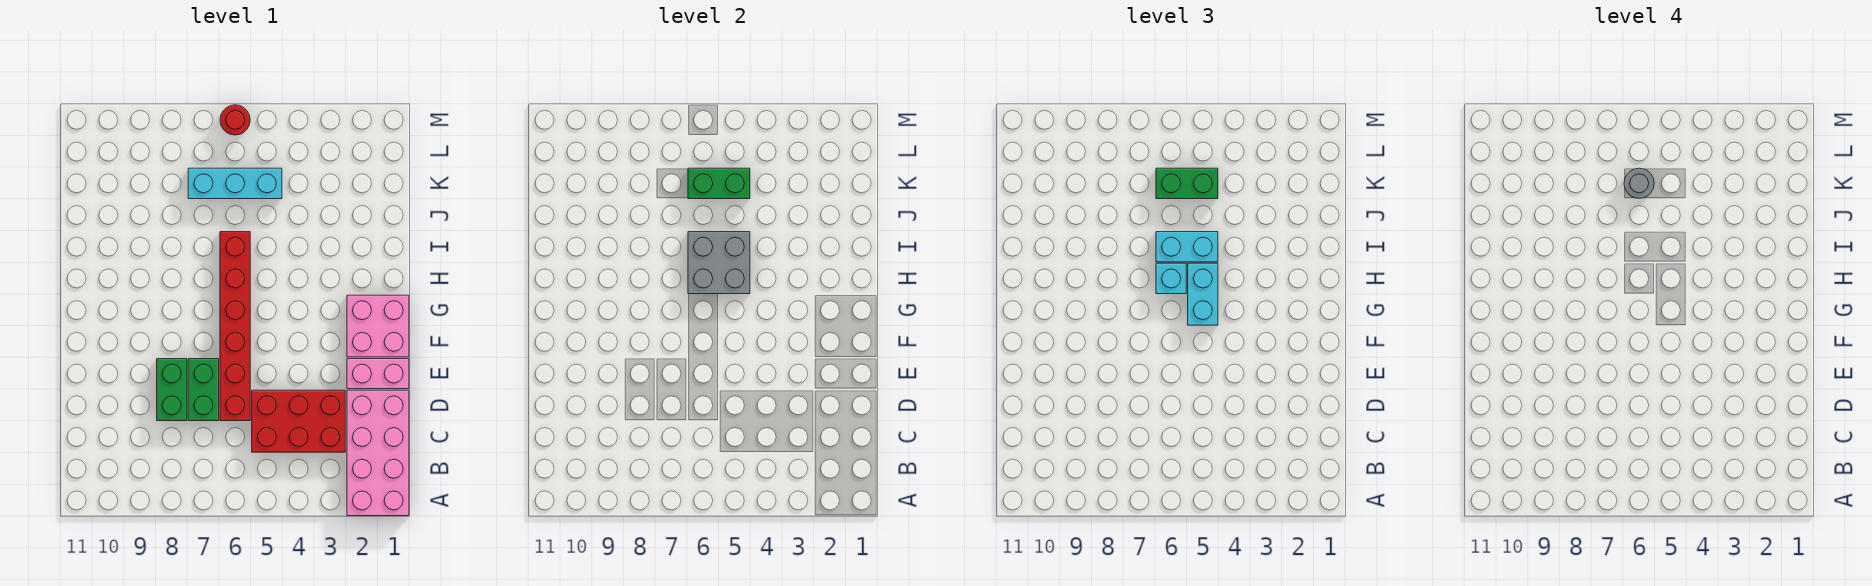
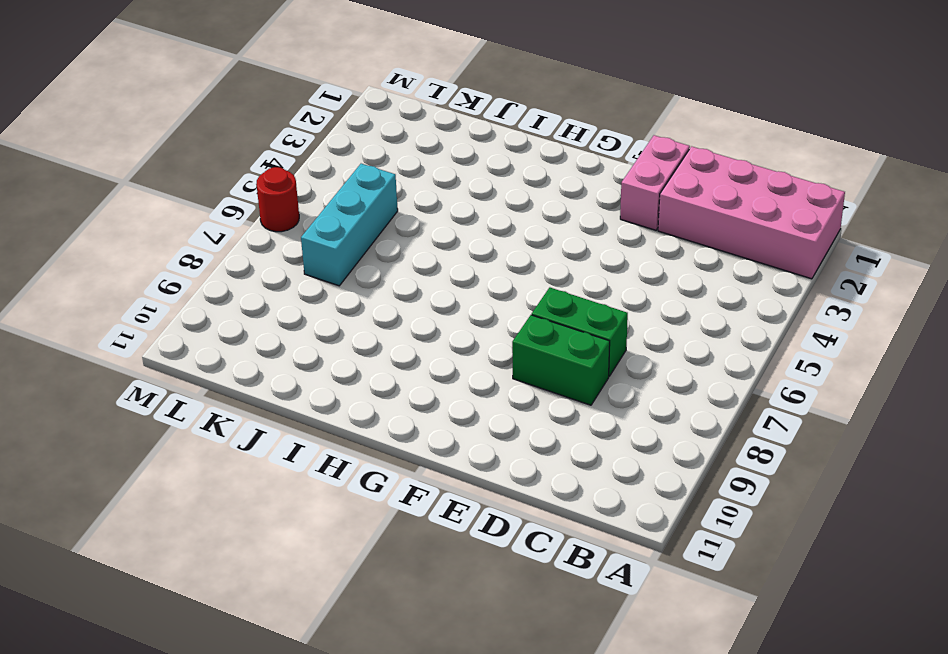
none -> red brick C3:D5 level 1
none -> red brick D6:I6 level 1
none -> pink brick F1:G2 level 1

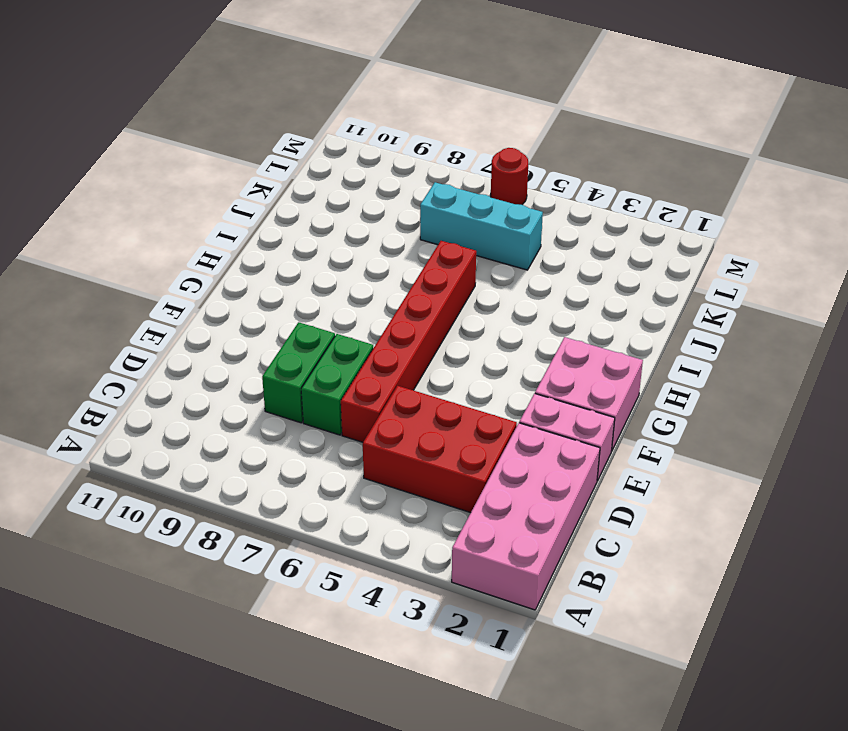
none -> grey brick H5:I6 level 2
none -> green brick K5:K6 level 2
none -> cyan brick G5:H5 level 3

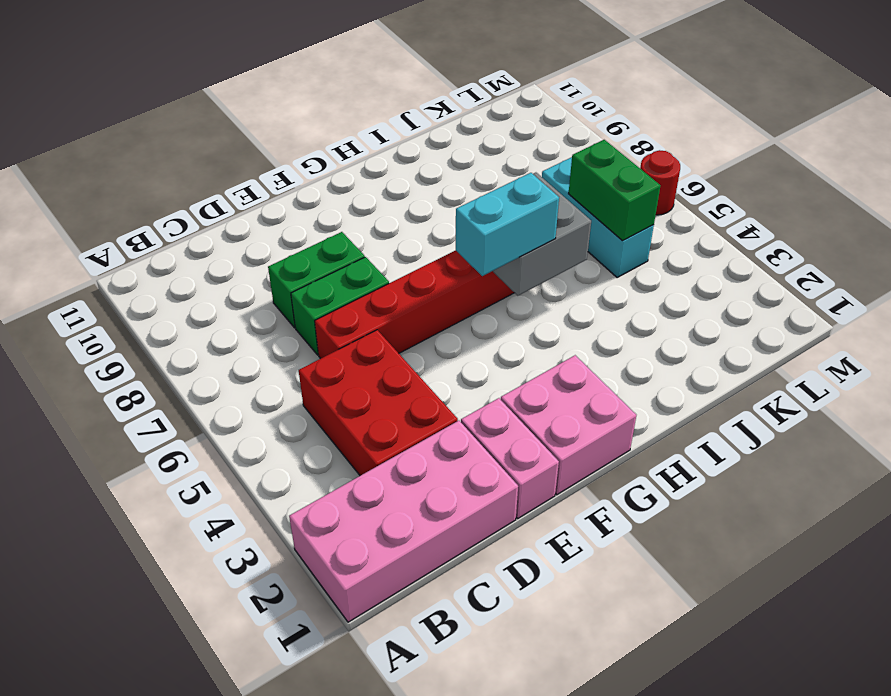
none -> cyan brick H6 level 3
none -> cyan brick I5:I6 level 3
none -> green brick K5:K6 level 3

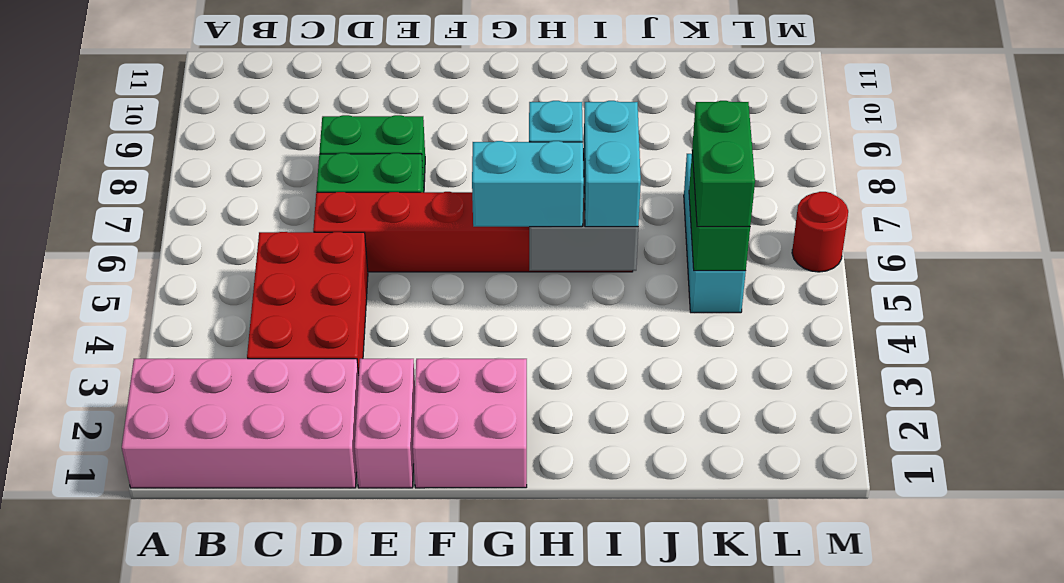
none -> grey round brick K6 level 4

